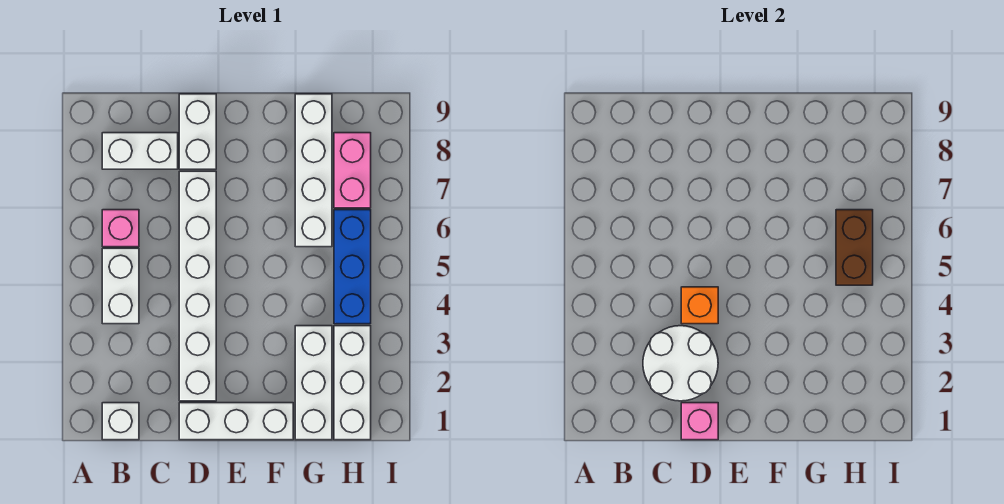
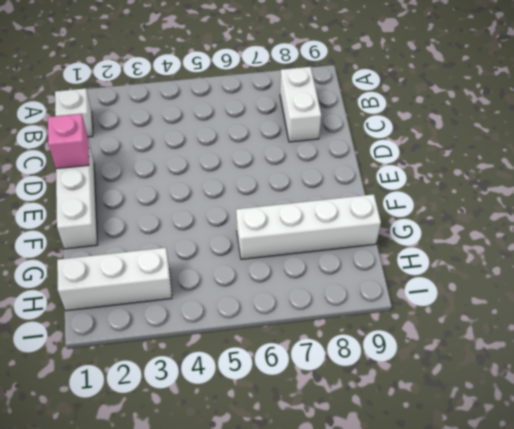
none -> white brick B4:B5 level 1
none -> pink brick B6 level 1
none -> white brick D2:D7 level 1

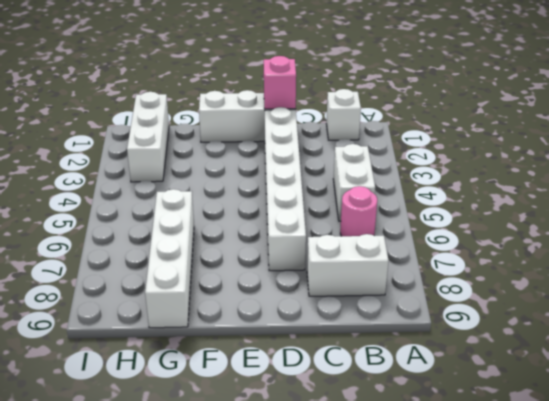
pink round brick B6 level 1 -> pink brick B6 level 1
none -> white brick D8:D9 level 1
none -> white brick G1:G3 level 1
none -> blue brick H4:H6 level 1

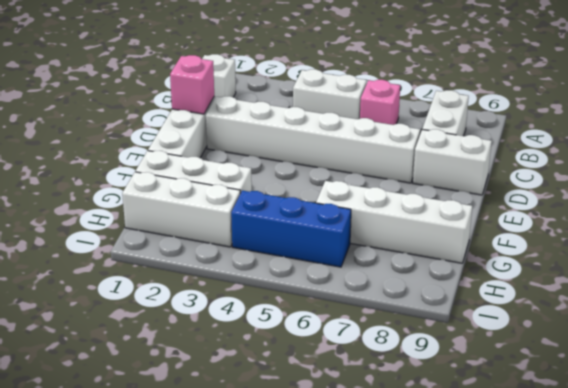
none -> pink brick H7:H8 level 1
none -> white round brick C2:D3 level 2
none -> orange brick D4 level 2

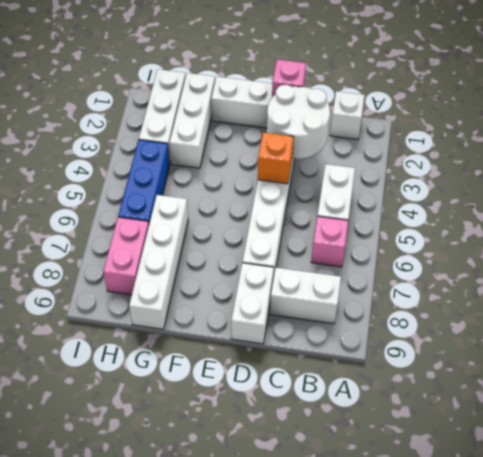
none -> brown brick H5:H6 level 2

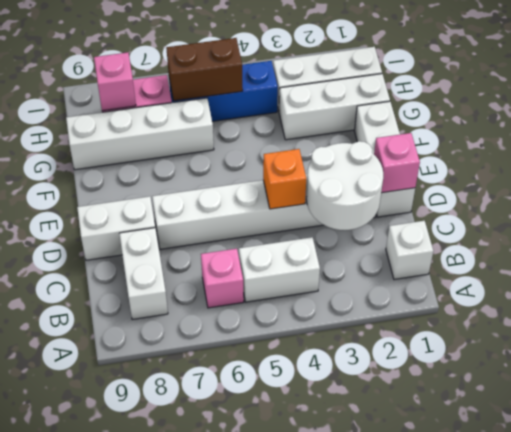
pink brick H8 level 2 -> none

